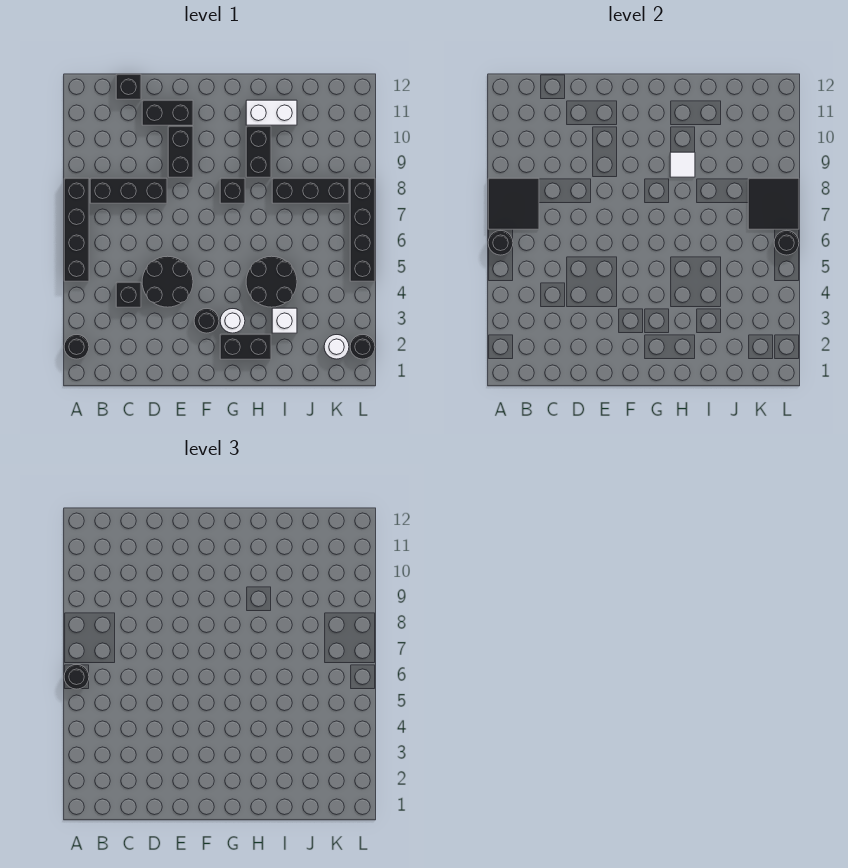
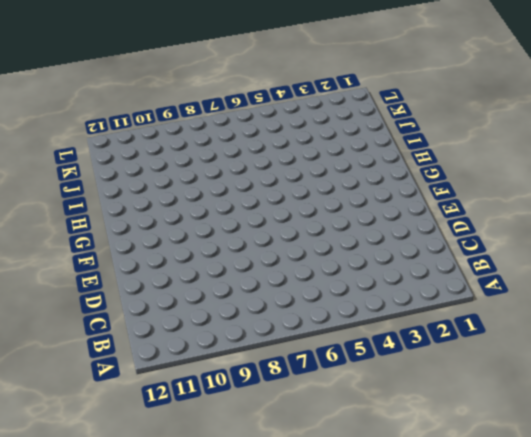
none -> black round brick A2 level 1
none -> black brick A5:A8 level 1
none -> black brick B8:D8 level 1

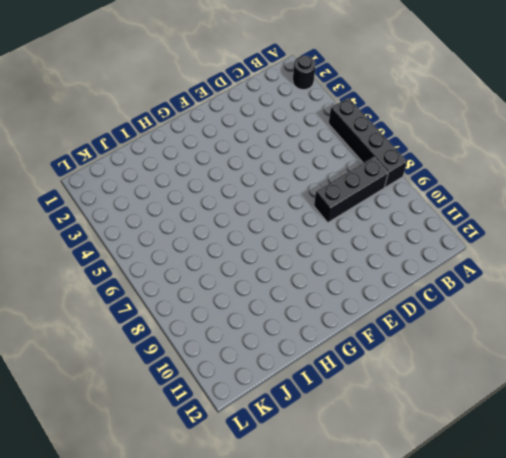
none -> black brick C4 level 1
none -> black brick C12 level 1
none -> black round brick D4:E5 level 1

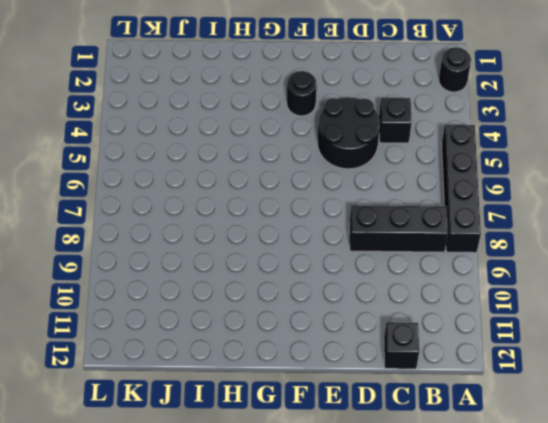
none -> black brick D11:E11 level 1
none -> black brick E9:E10 level 1
none -> black brick G2:H2 level 1

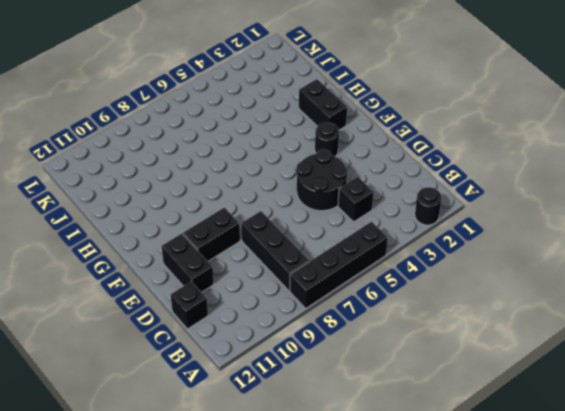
none -> white round brick G3 level 1
none -> black brick G8 level 1
none -> black round brick H4:I5 level 1

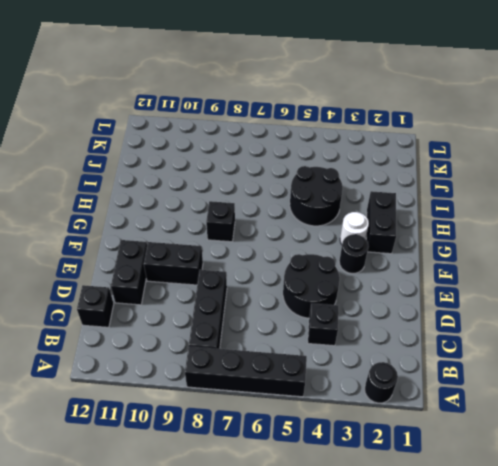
none -> black brick H9:H10 level 1
none -> white brick H11:I11 level 1
none -> white brick I3 level 1

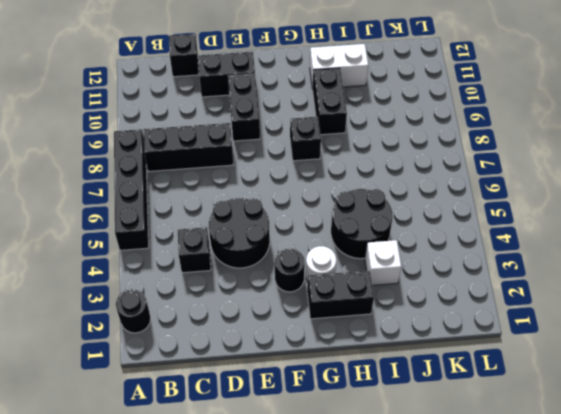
none -> black brick I8:K8 level 1
none -> white round brick K2 level 1
none -> black round brick L2 level 1

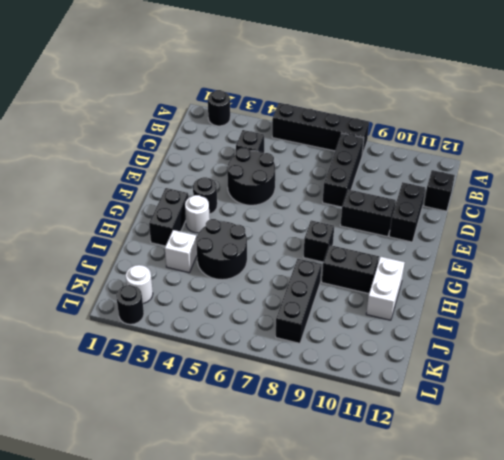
none -> black brick L5:L8 level 1
none -> black round brick A6 level 2
none -> black tile A7:B8 level 2

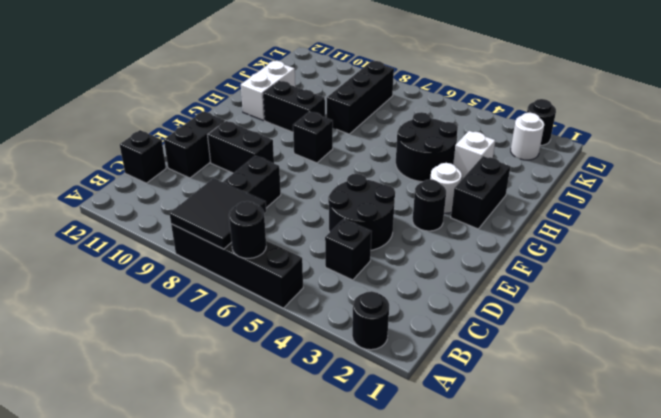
none -> black brick L5:L8 level 1
none -> white tile H9 level 2
none -> black tile K7:L8 level 2

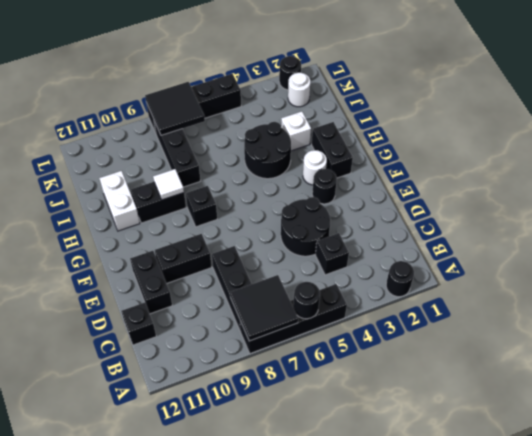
none -> black round brick L6 level 2
none -> black round brick A6 level 3

